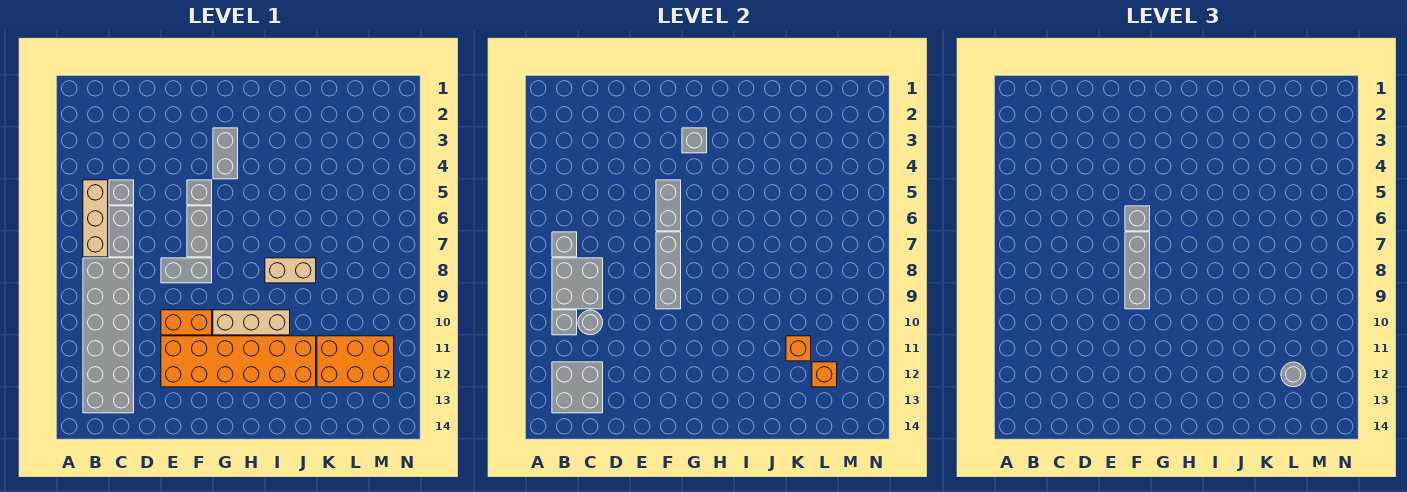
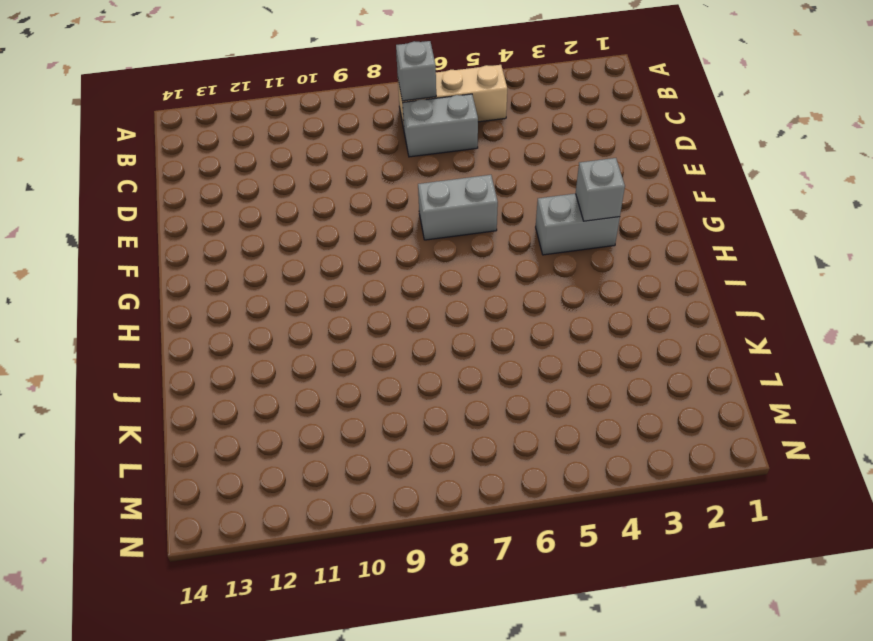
none -> grey brick B8:C13 level 1
none -> grey brick C5 level 1
none -> grey brick E8:F8 level 1

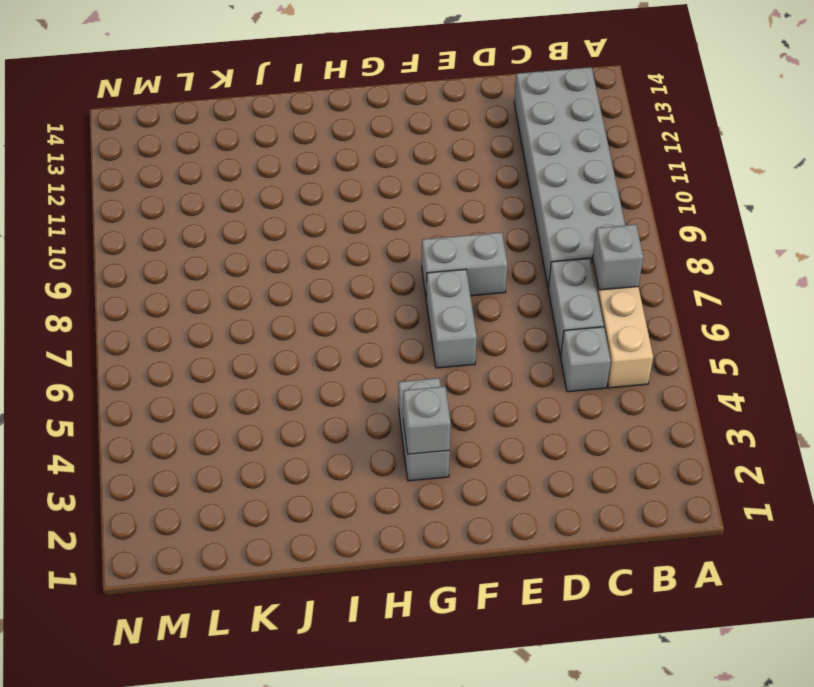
none -> orange brick E10:F10 level 1
none -> orange brick E11:J12 level 1
none -> grey brick F5 level 1

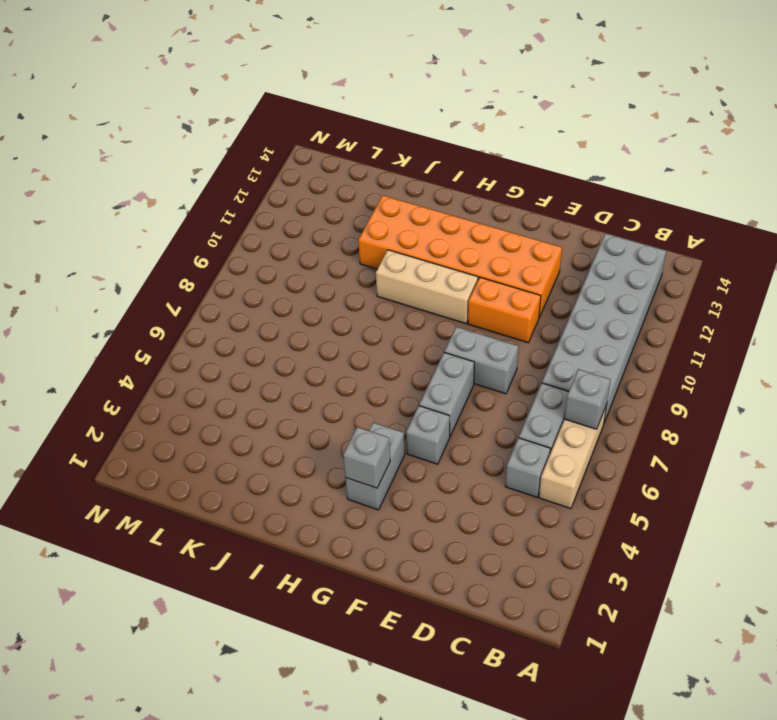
none -> tan brick I8:J8 level 1
none -> orange brick K11:M12 level 1
none -> grey brick B8:C9 level 2

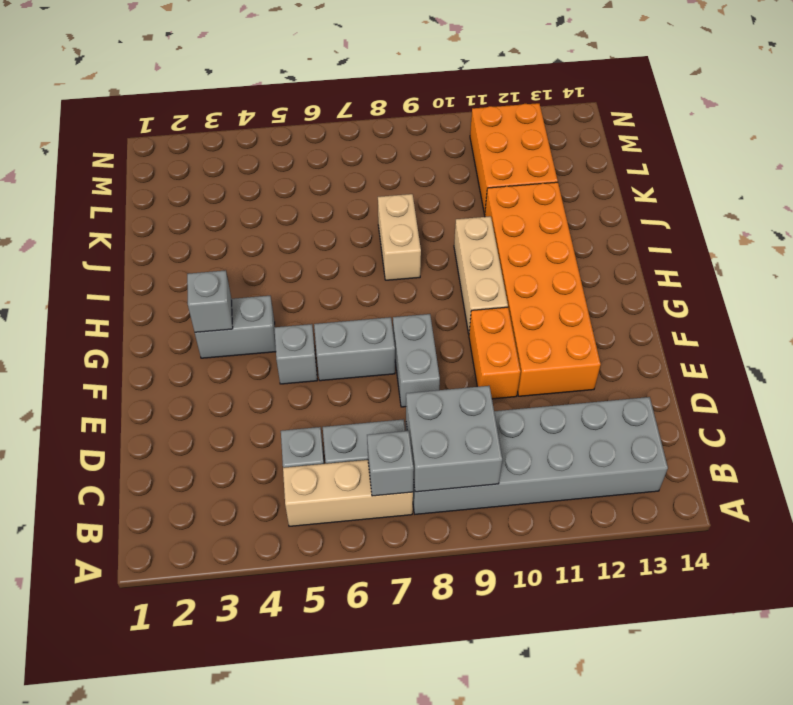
none -> grey brick B10 level 2
none -> grey brick B12:C13 level 2
none -> grey round brick C10 level 2

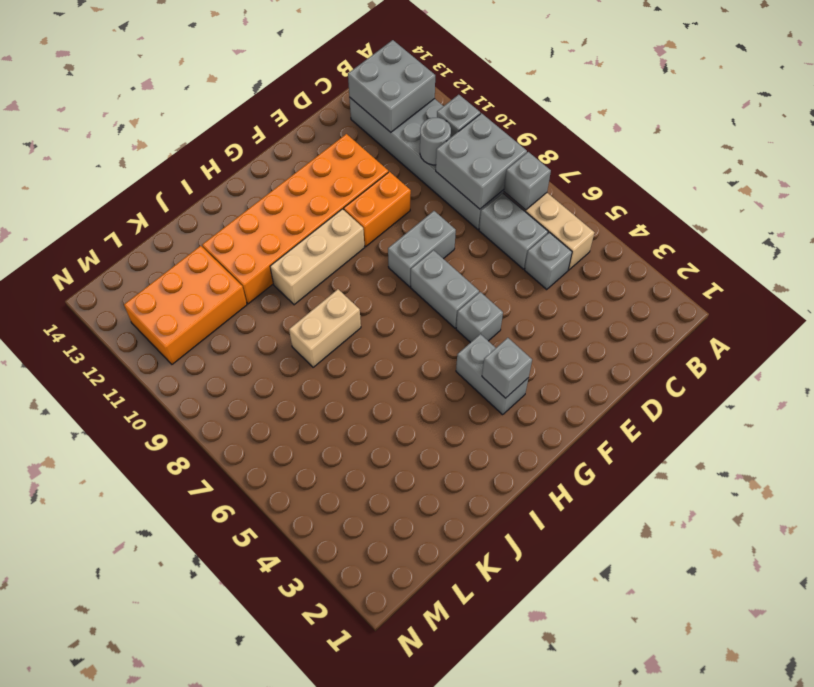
none -> grey brick F5:F6 level 2
none -> grey brick F7:F9 level 2
none -> orange brick K11 level 2

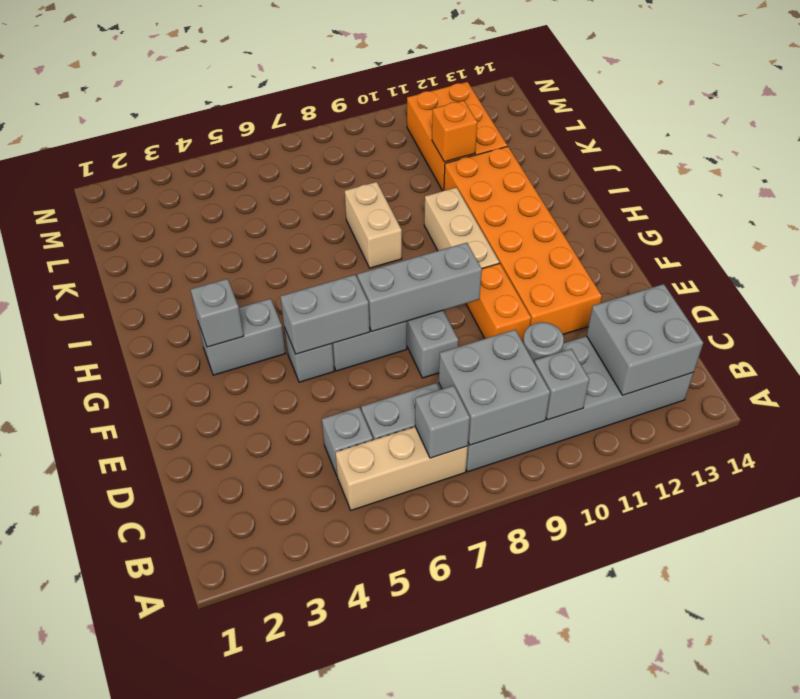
none -> orange brick L12 level 2
none -> grey brick F6 level 3
none -> grey brick F7:F9 level 3

